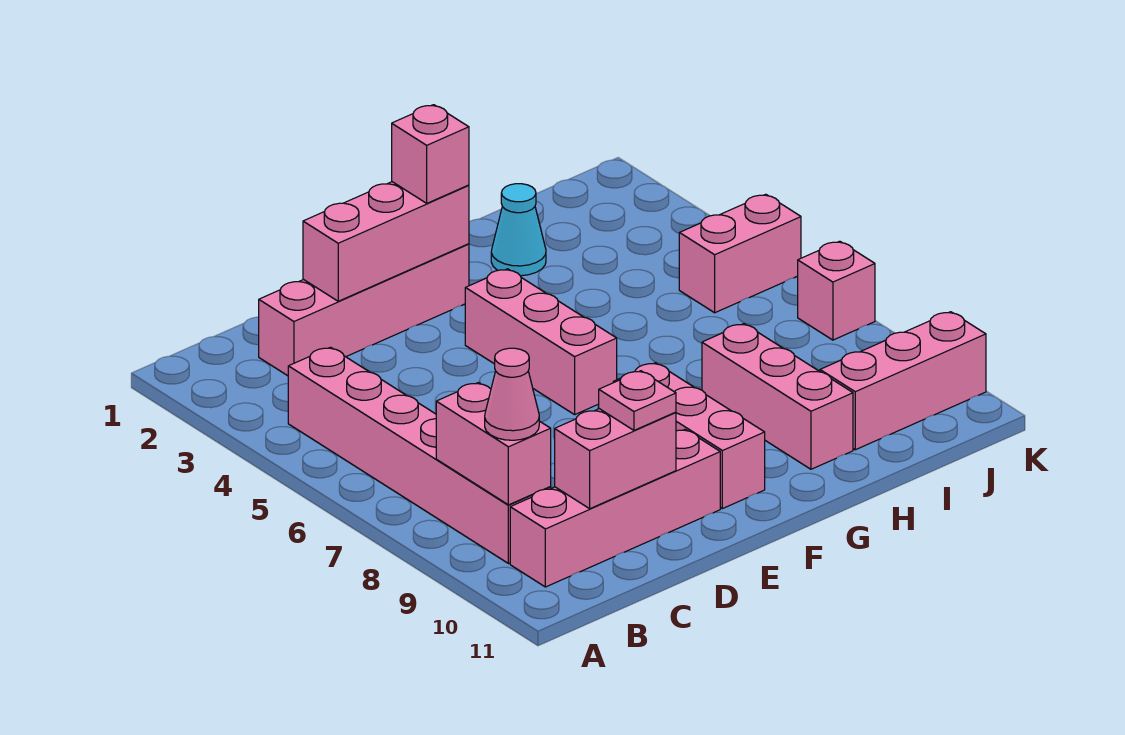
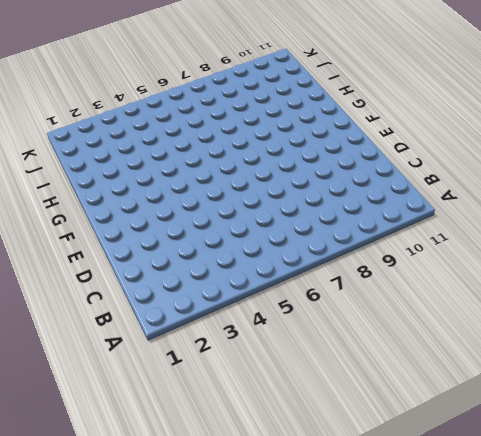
none -> pink brick B4:B9 level 1
none -> pink brick B10:E10 level 1
none -> pink brick C2:F2 level 1

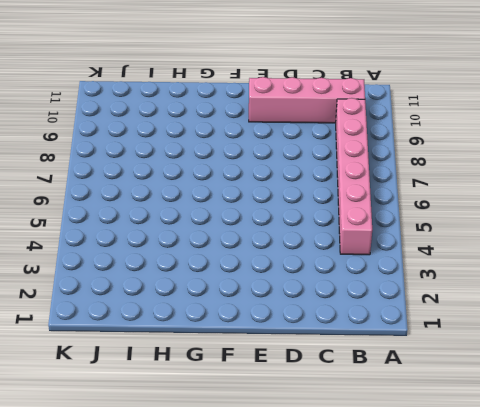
none -> pink brick C2:F2 level 1
none -> pink brick F4:F6 level 1
none -> pink brick F8:F10 level 1

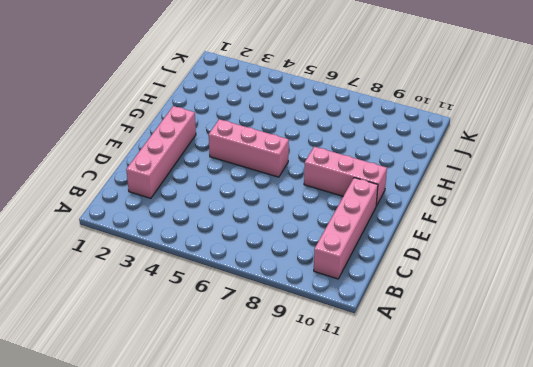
none -> pink brick B4:B9 level 1
none -> cyan cone H2 level 1
none -> pink brick H8:H10 level 1

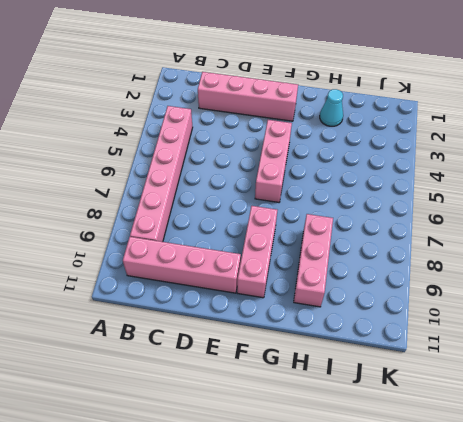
none -> pink brick I10:K10 level 1
none -> pink brick J5:K5 level 1
none -> pink brick K7 level 1

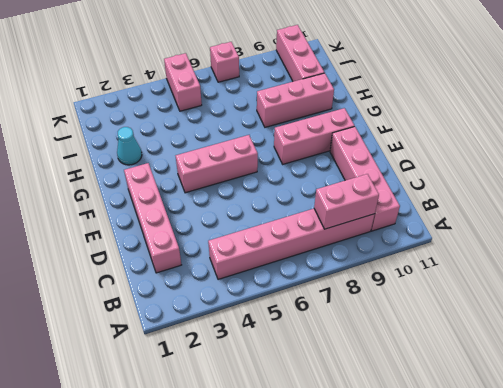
none -> pink brick C10:D10 level 2
none -> pink brick D2:F2 level 2
none -> pink cone B9 level 3

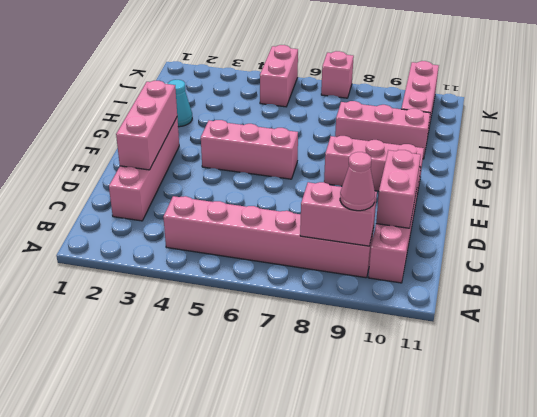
none -> pink plate D10 level 3
none -> pink brick F2 level 3

